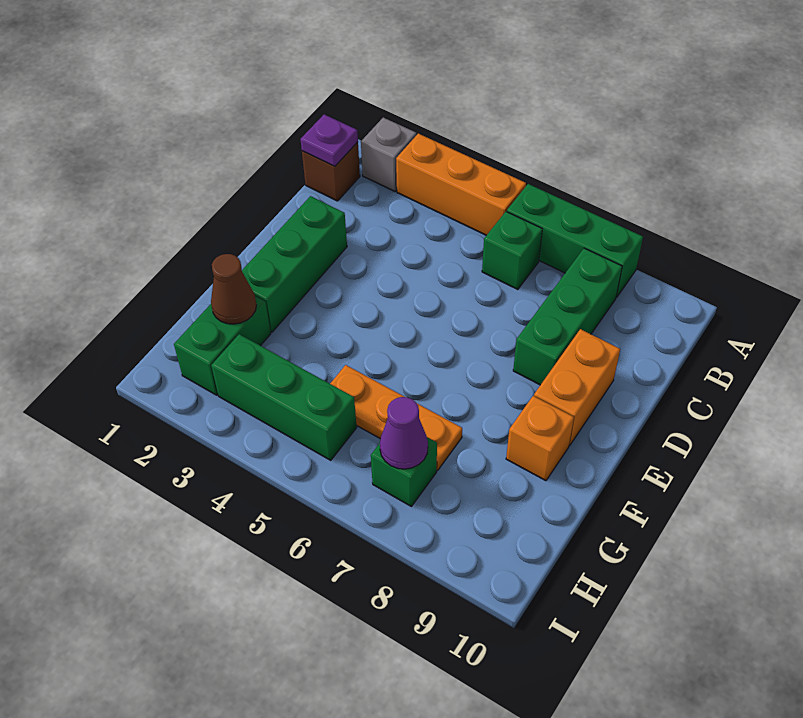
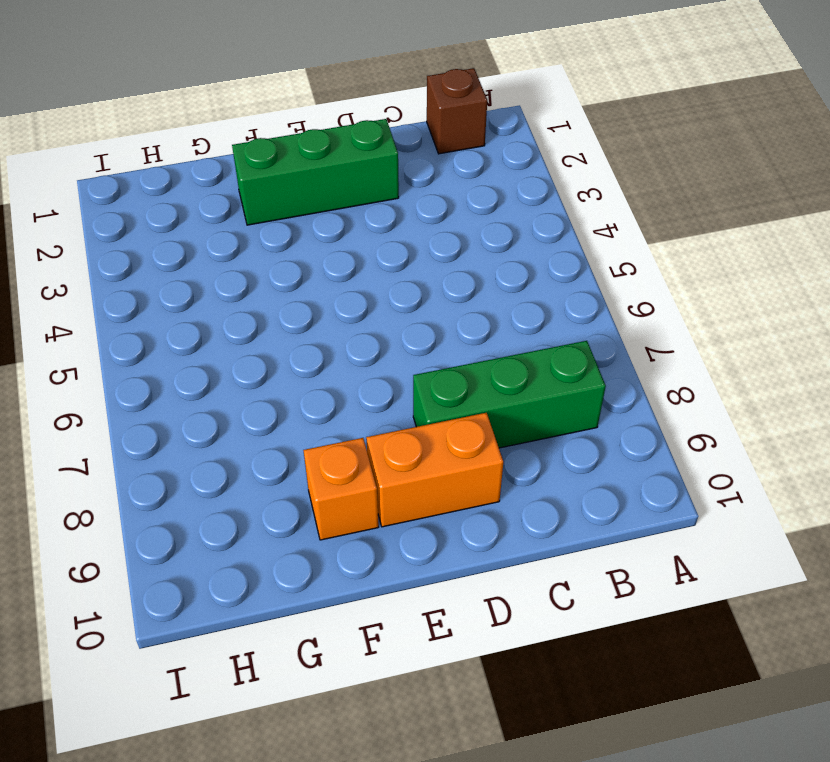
none -> grey brick A2 level 1
none -> orange brick A3:A5 level 1
none -> green brick A6:A8 level 1

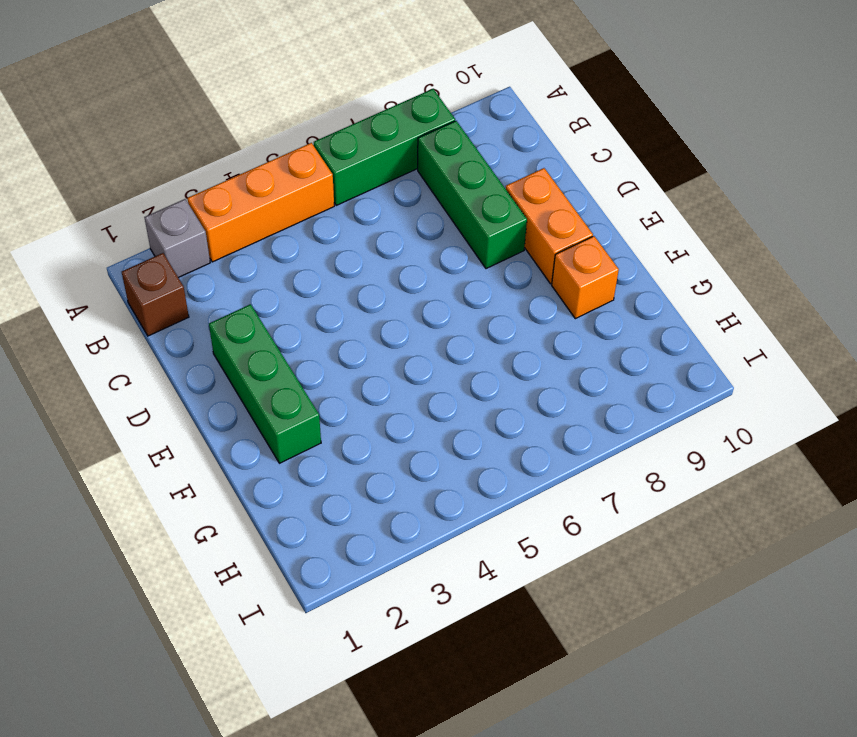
none -> green brick B6 level 1
none -> green brick G2:H2 level 1
none -> orange plate G5:G7 level 1

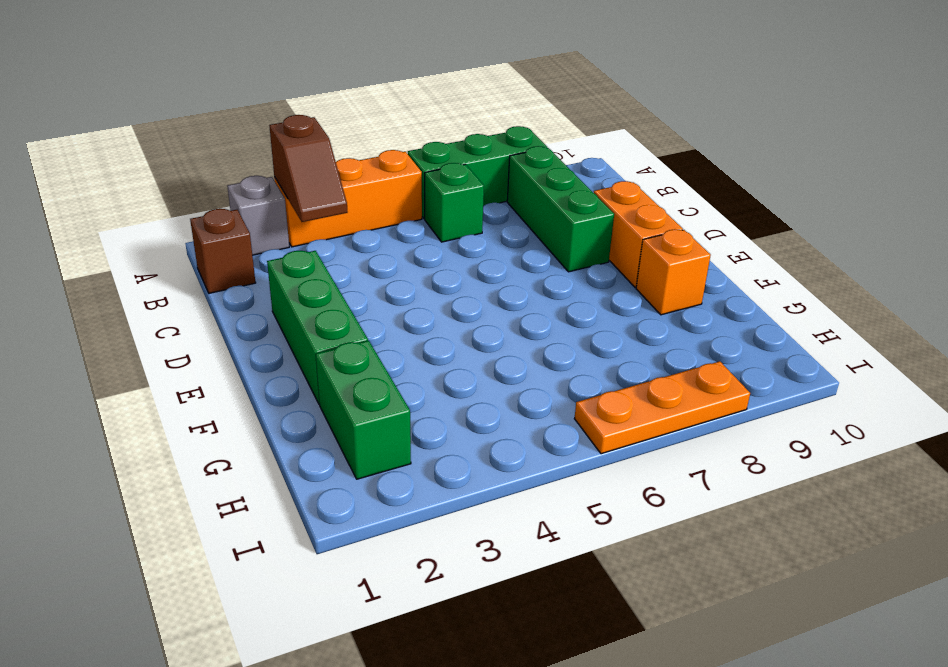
brown slope A3:B3 level 2 top A -> none
orange plate I6:I8 level 1 -> orange plate G5:G7 level 1
none -> green brick H3:H5 level 1
none -> green brick H7 level 1
none -> purple plate B1 level 2

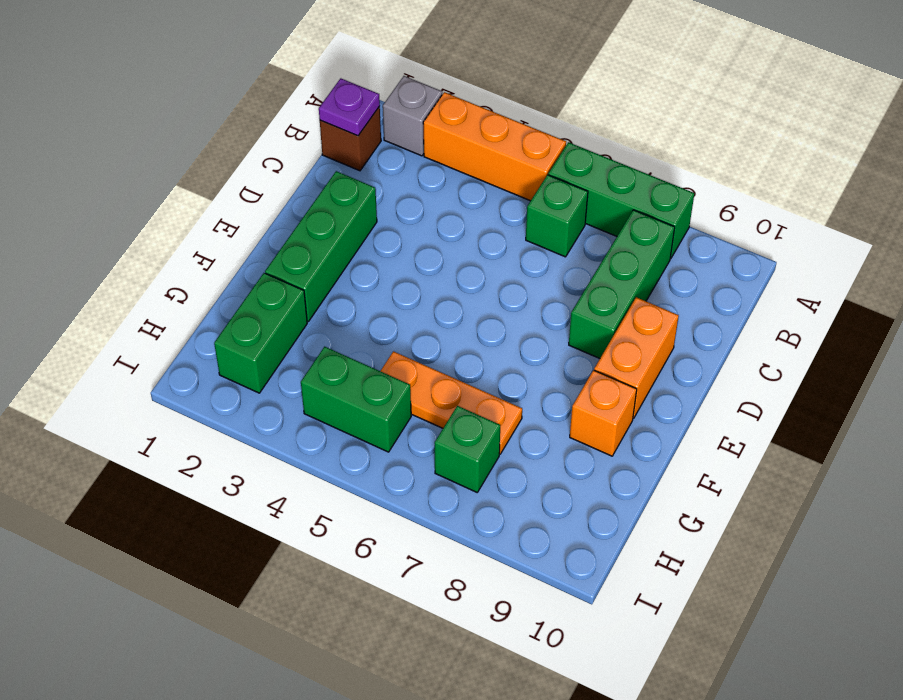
green brick H4:H5 level 1 -> green brick H3:H5 level 1
none -> brown cone G2 level 2
none -> purple cone H7 level 2

